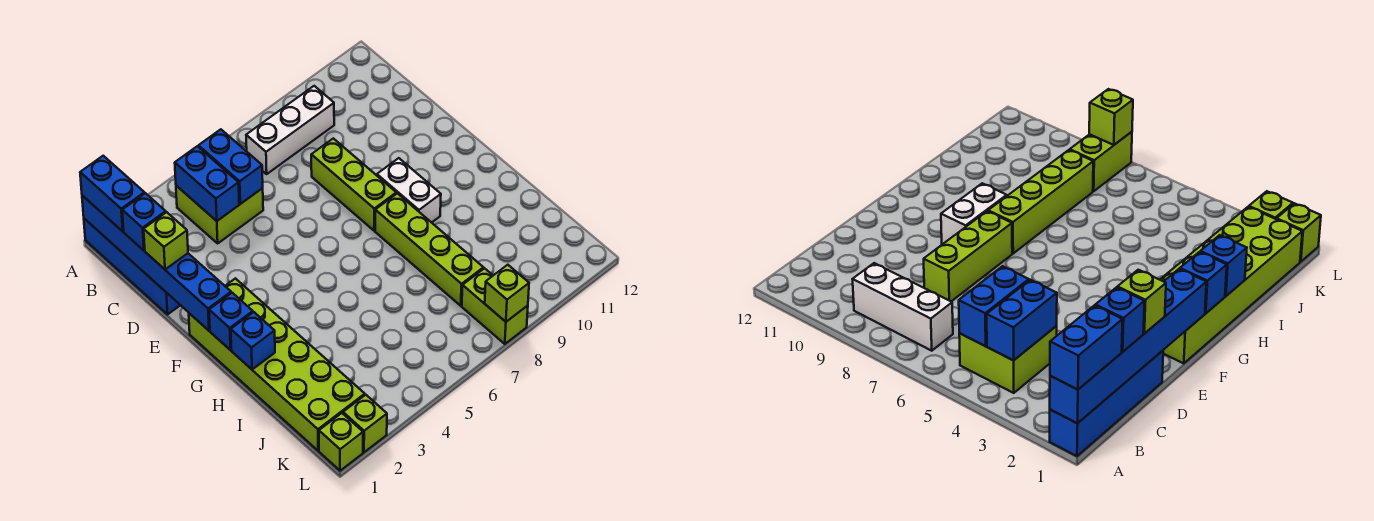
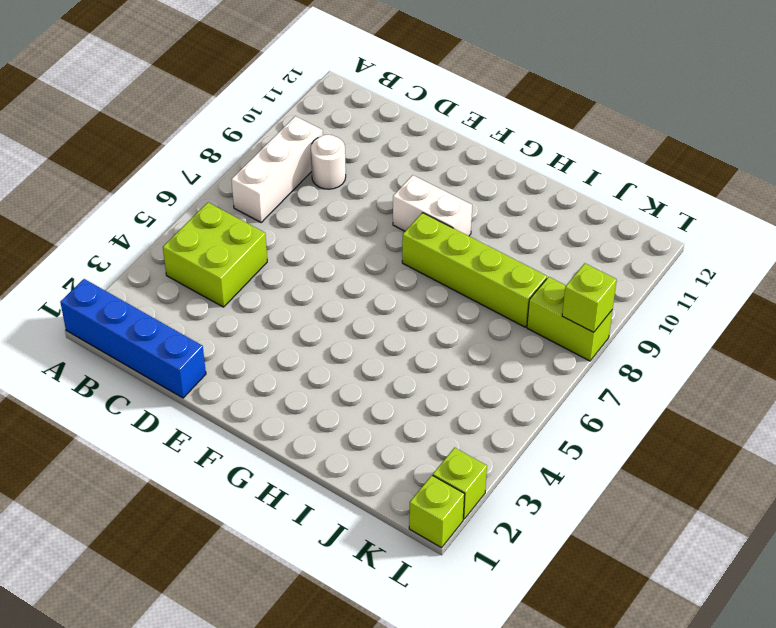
white round brick C9 level 1 -> none
none -> lime brick D8:F8 level 1
none -> lime brick F1:K2 level 1
none -> blue brick A1:F1 level 2

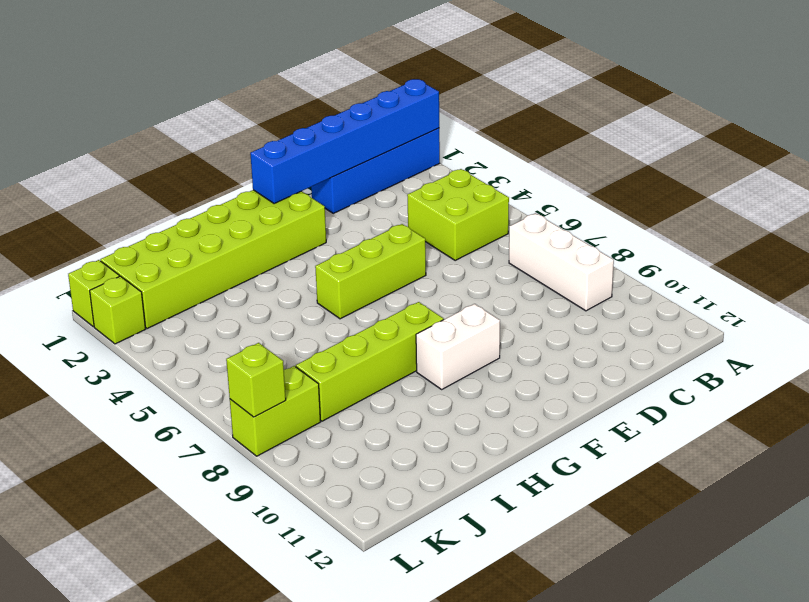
lime brick E5:G5 level 1 -> lime brick D8:F8 level 1
none -> blue brick B4:C4 level 2
none -> blue brick B5:C5 level 2
none -> blue brick G1 level 2

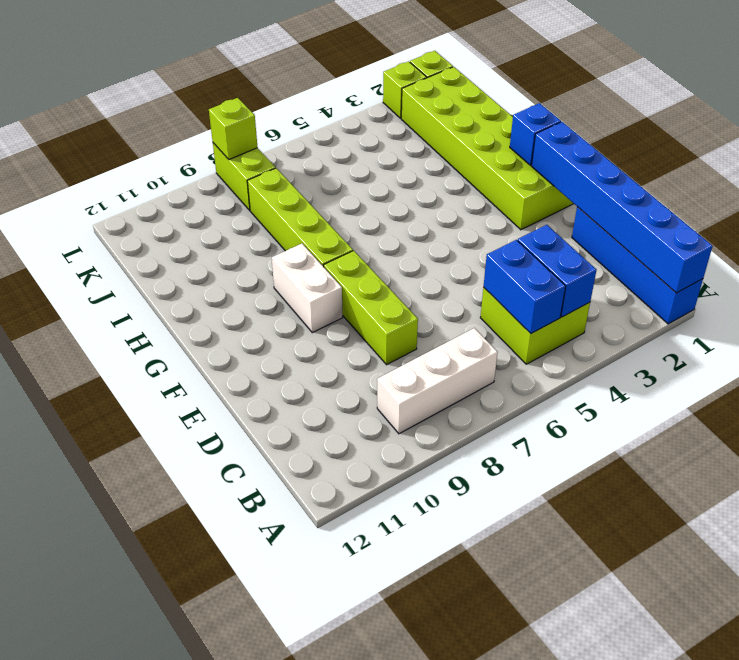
none -> blue brick H1 level 2
none -> blue brick A1:B1 level 3
none -> blue brick C1 level 3

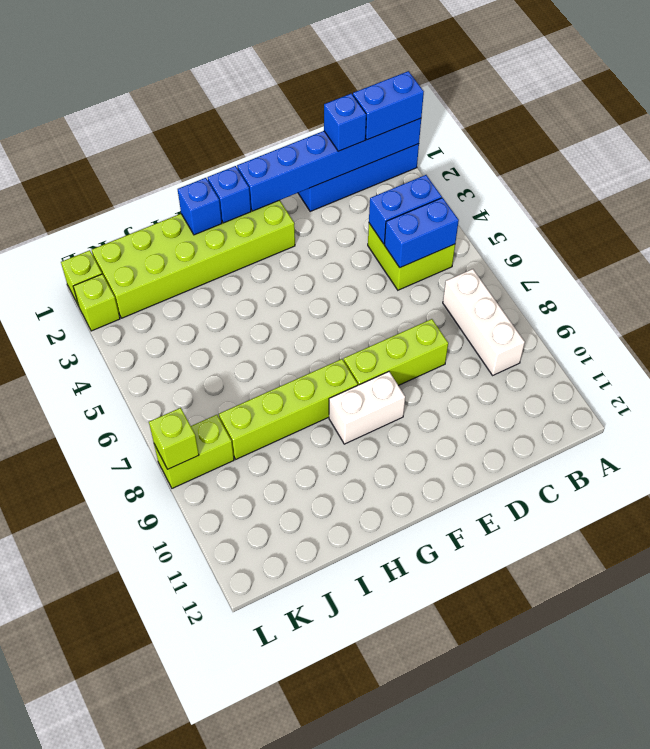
none -> lime brick D1 level 3

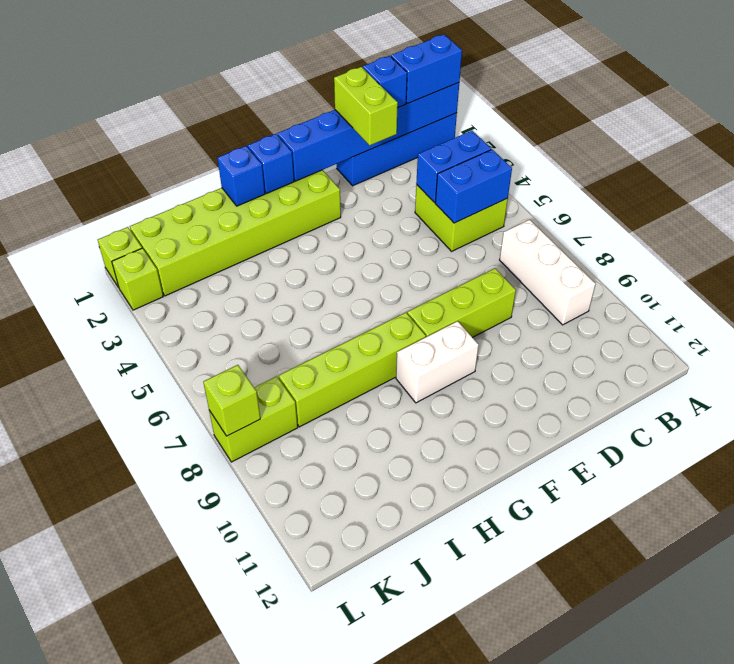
lime brick D1:D2 level 3 -> lime brick D1 level 3

